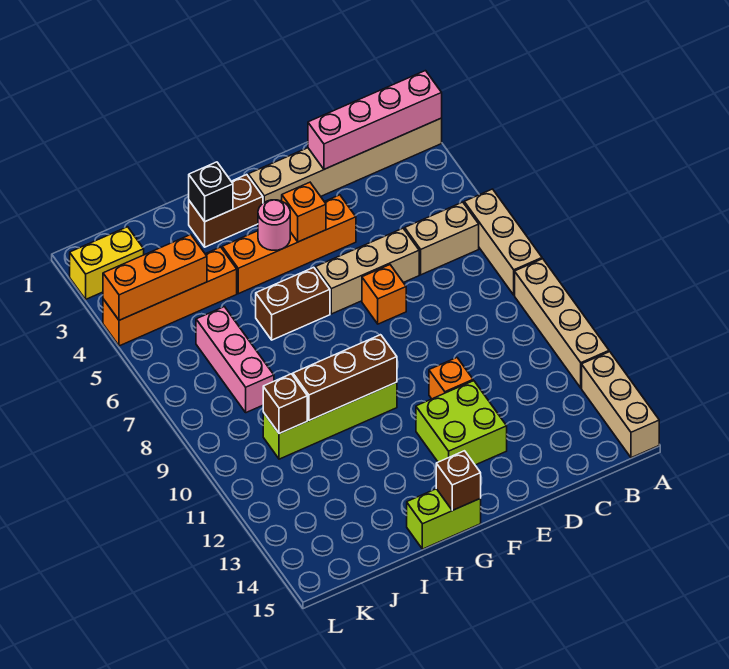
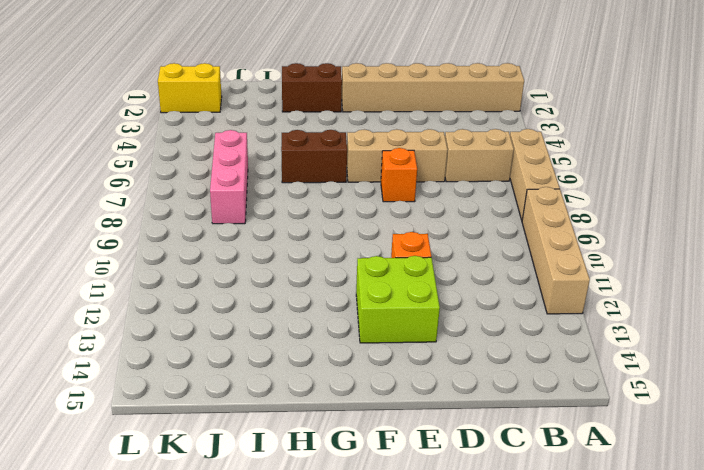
none -> tan brick A13:A15 level 1
none -> orange brick E4:H4 level 1
none -> lime brick G10:J10 level 1

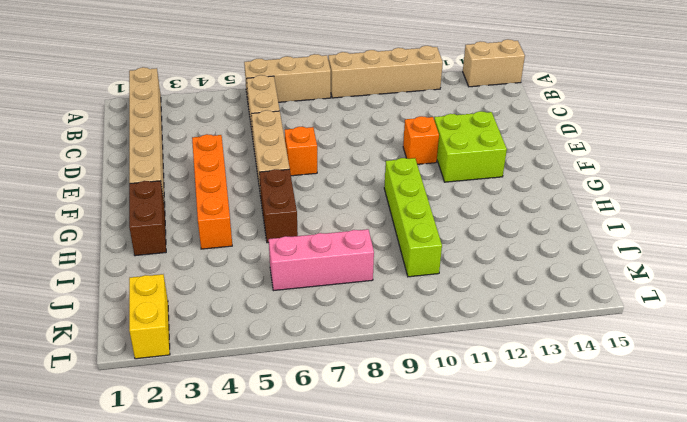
tan brick A14:A15 level 1 -> tan brick A13:A15 level 1
none -> lime brick G15:H15 level 1
none -> orange brick I4:L4 level 1
none -> pink brick A2:D2 level 2

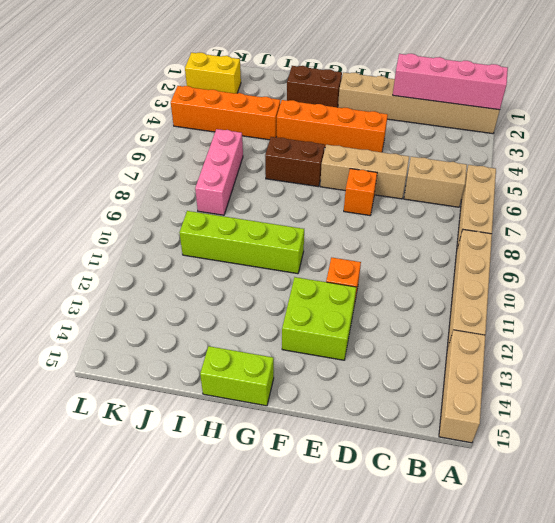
none -> orange brick F4 level 2
none -> pink round brick G4 level 2
none -> brown brick G10:I10 level 2

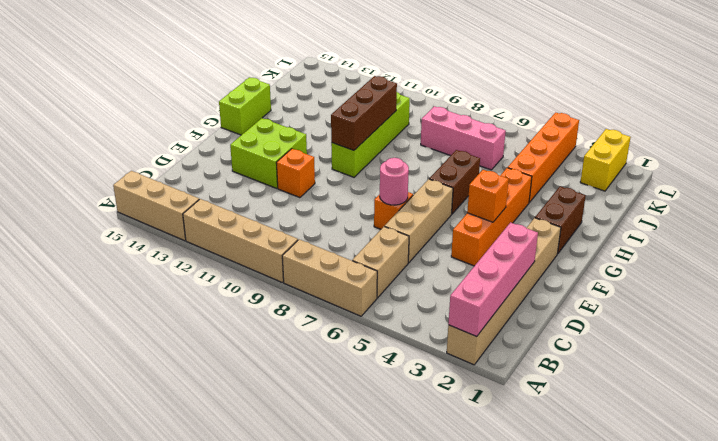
pink round brick E7 level 2 -> pink round brick G4 level 2
none -> brown brick G15 level 2
none -> black brick H2 level 2
none -> orange brick J4:L4 level 2

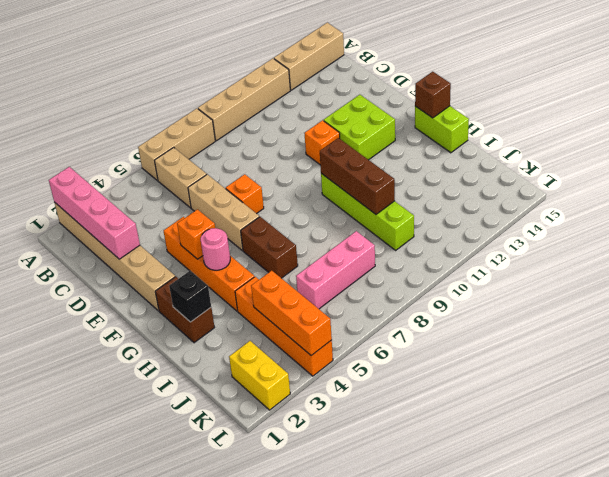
none -> brown brick J10 level 2

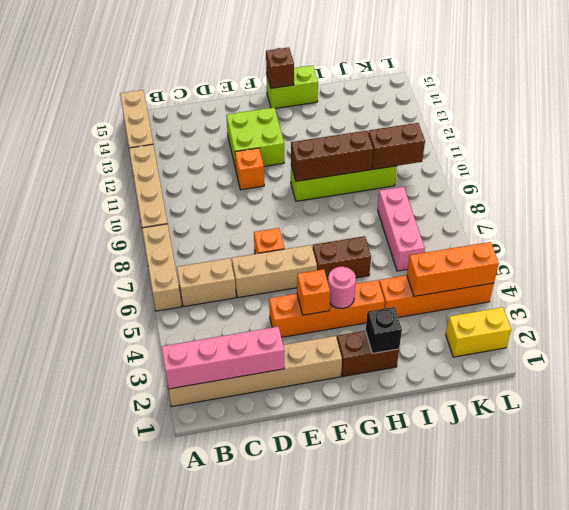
brown brick J10:K10 level 2 -> brown brick J10 level 2

